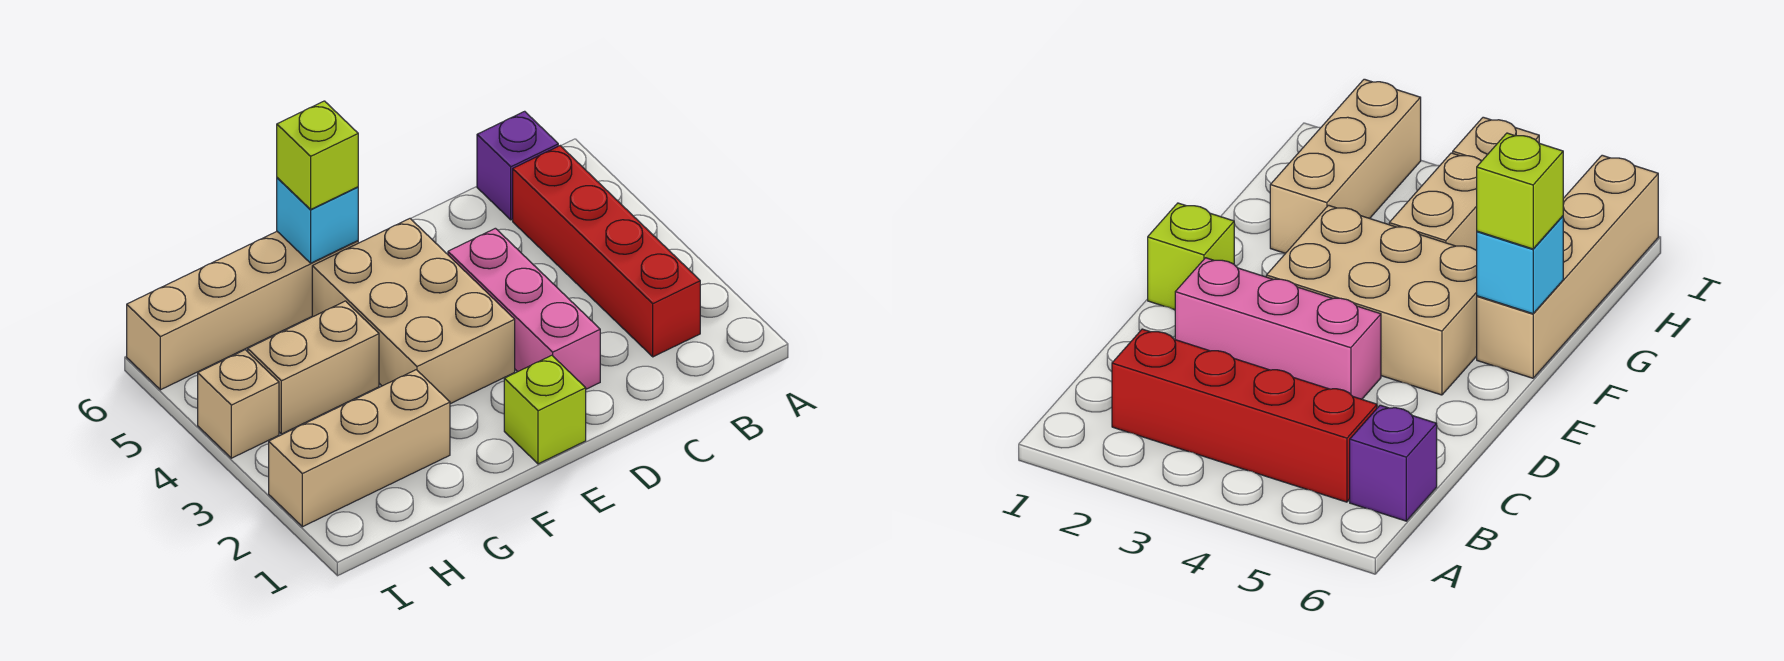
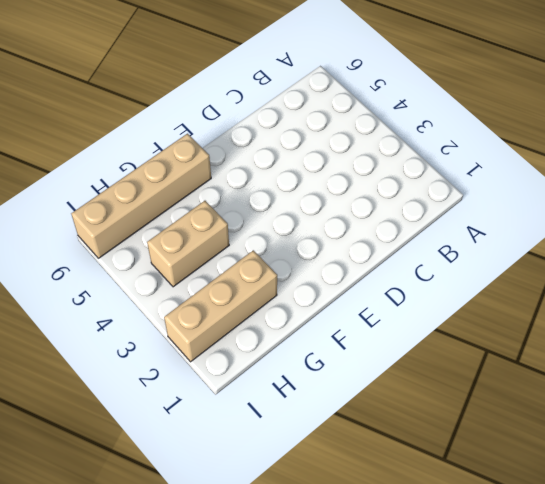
none -> red brick B2:B5 level 1
none -> purple brick B6 level 1

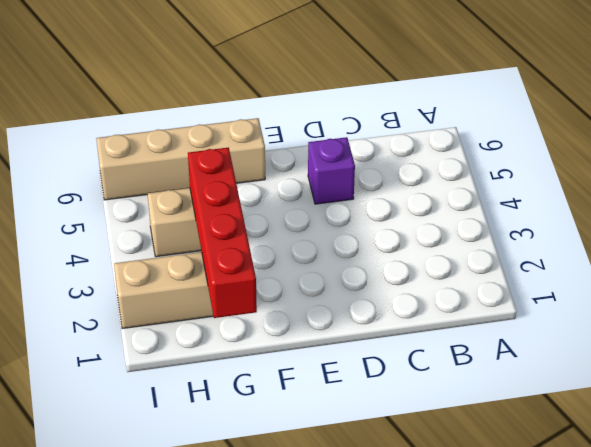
purple brick D5 level 1 -> purple brick B6 level 1
red brick G1:G4 level 2 -> red brick B2:B5 level 1
none -> pink brick D2:D4 level 1
none -> lime brick E1 level 1

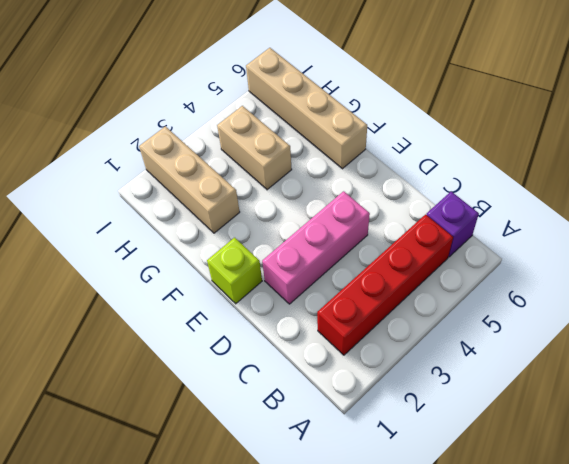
none -> tan brick E3:F5 level 1
none -> tan brick I4 level 1

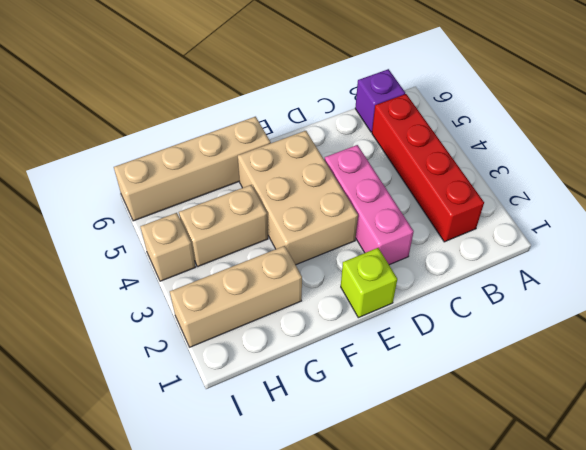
none -> cyan brick F6 level 2
none -> lime brick F6 level 3

